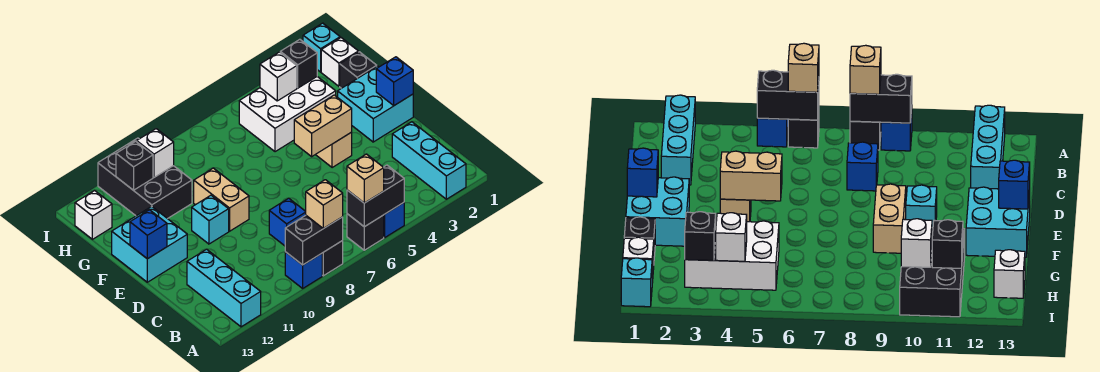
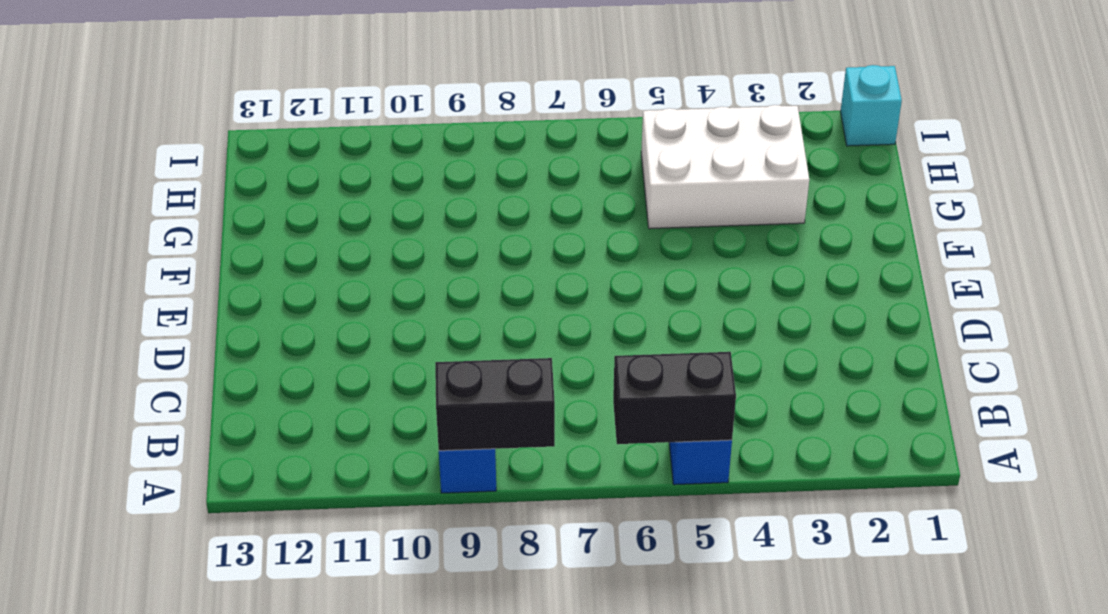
none -> cyan brick A2:C2 level 1
none -> black brick A6 level 1
none -> black brick A8 level 1

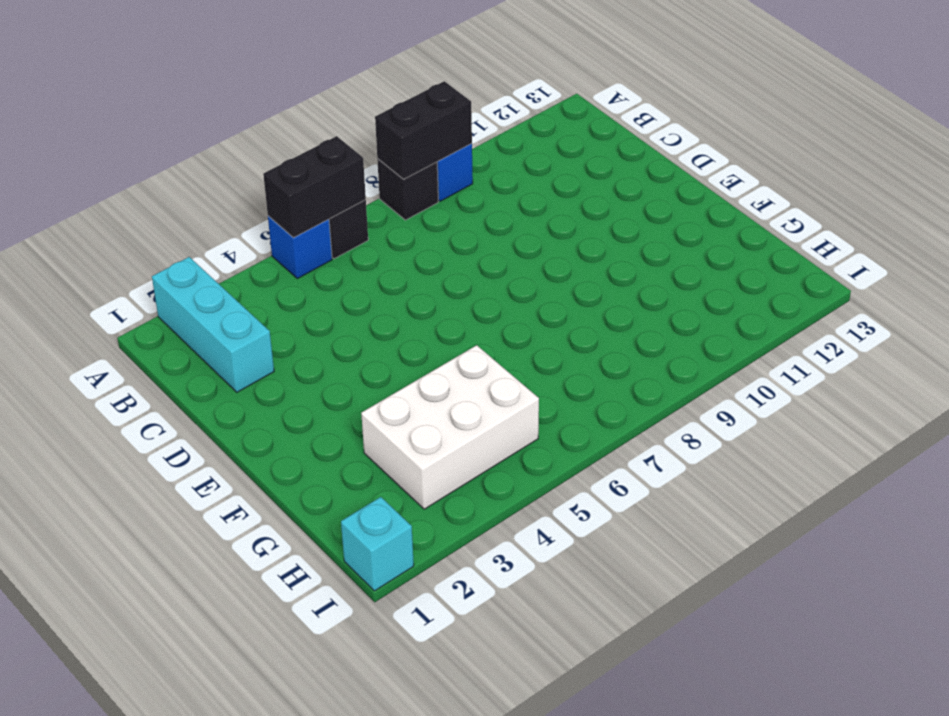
none -> cyan brick A12:C12 level 1
none -> blue brick C8 level 1
none -> cyan brick E1:F2 level 1

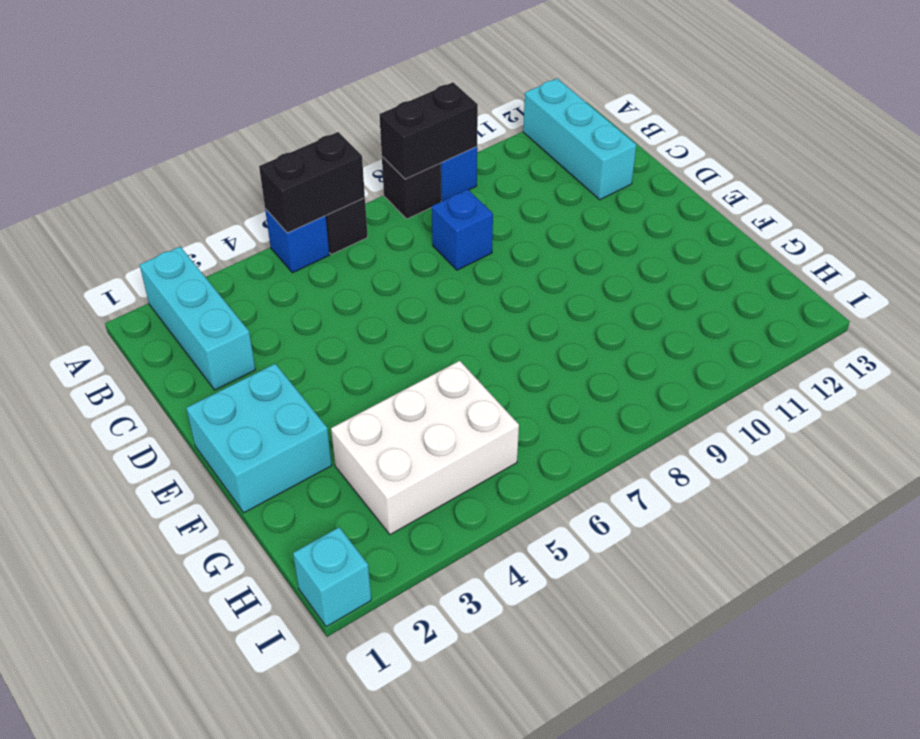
none -> tan brick E4 level 1
none -> tan brick E9:F9 level 1
none -> cyan brick E10 level 1

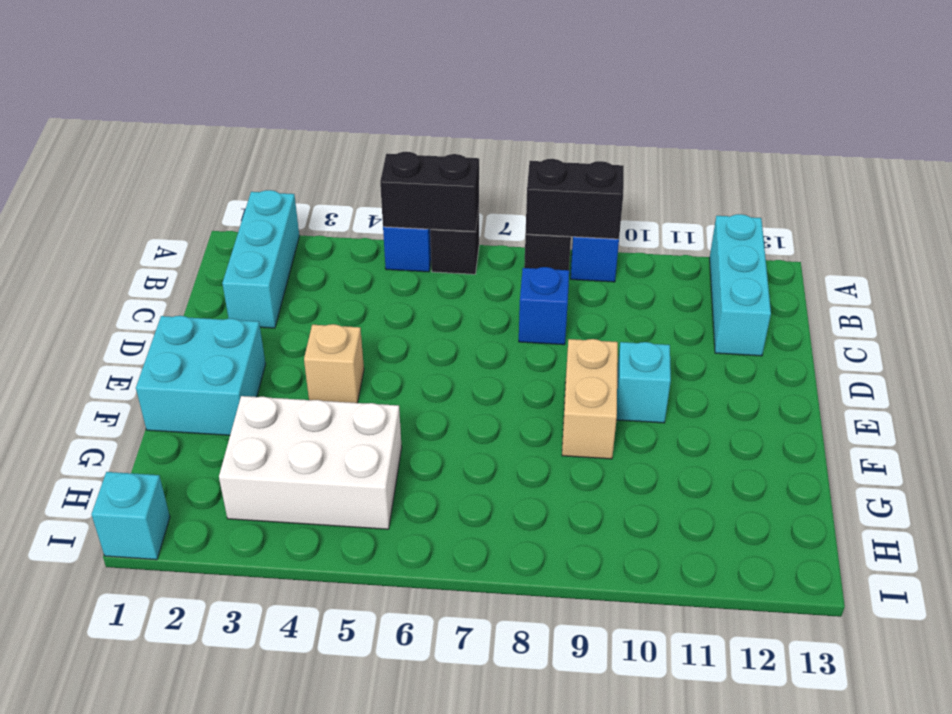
none -> cyan brick E12:F13 level 1
none -> black brick G1 level 1
none -> black brick G10:I11 level 1

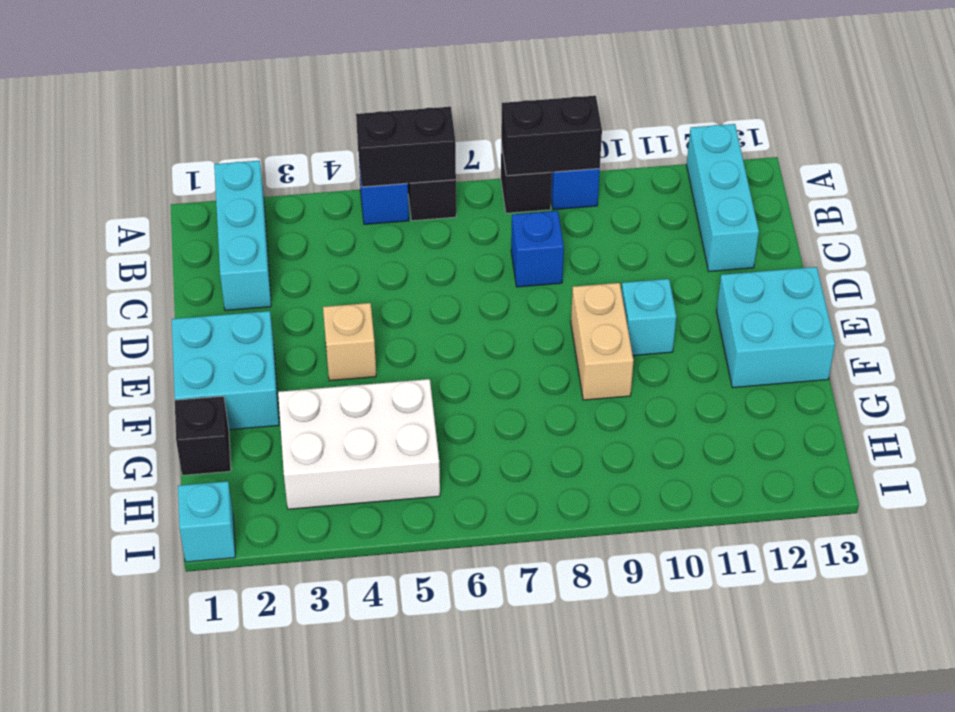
none -> black brick G10:I11 level 1
none -> white brick H1 level 1
none -> white brick H13 level 1

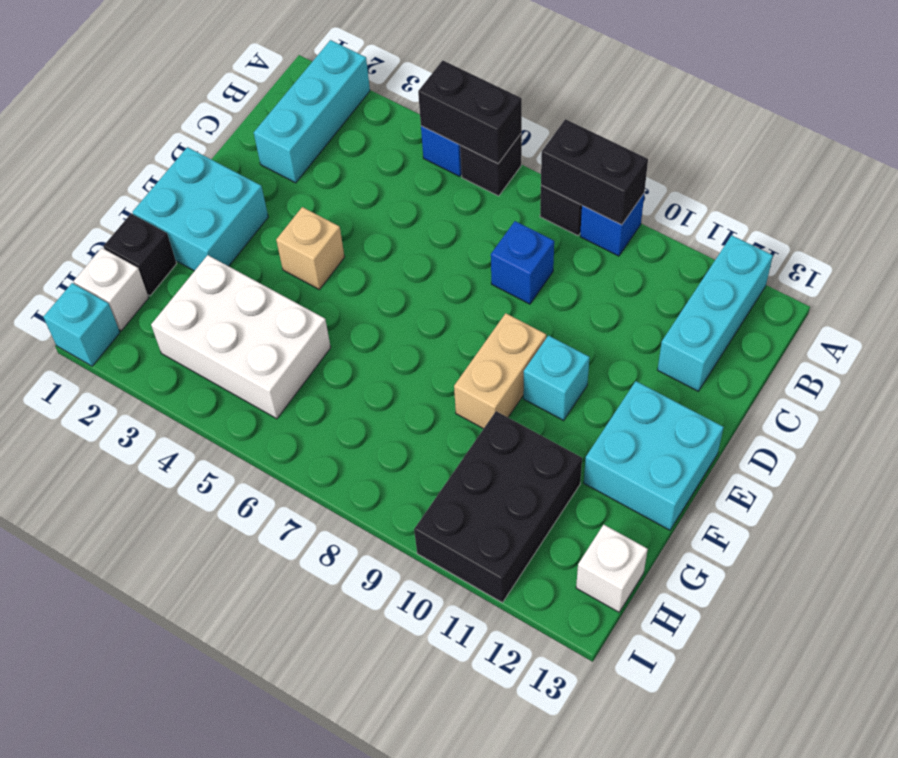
none -> blue brick E1 level 2
none -> tan brick E4:E5 level 2
none -> blue brick E13 level 2

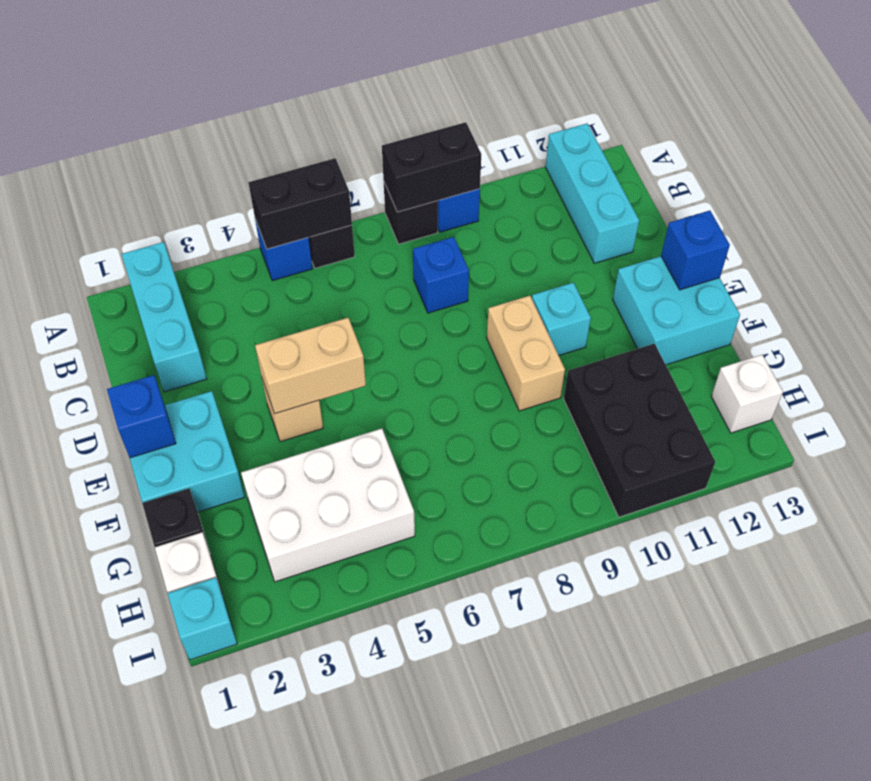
none -> black brick H3 level 2
none -> white brick H4 level 2
none -> white brick H10 level 2

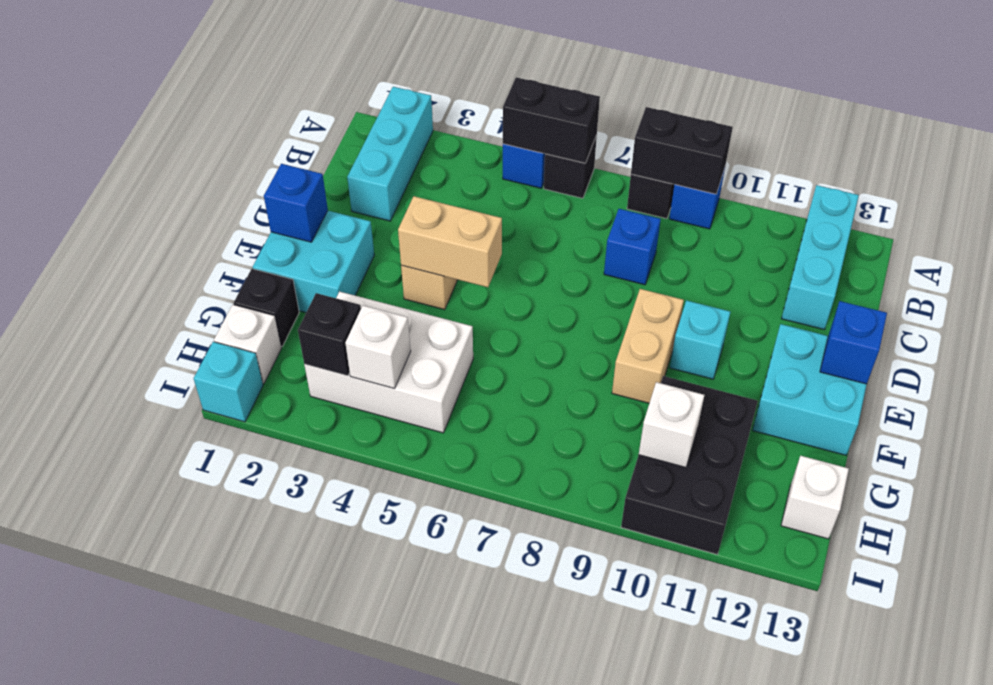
none -> black brick H11 level 2
none -> tan brick A6 level 3
none -> tan brick A8 level 3

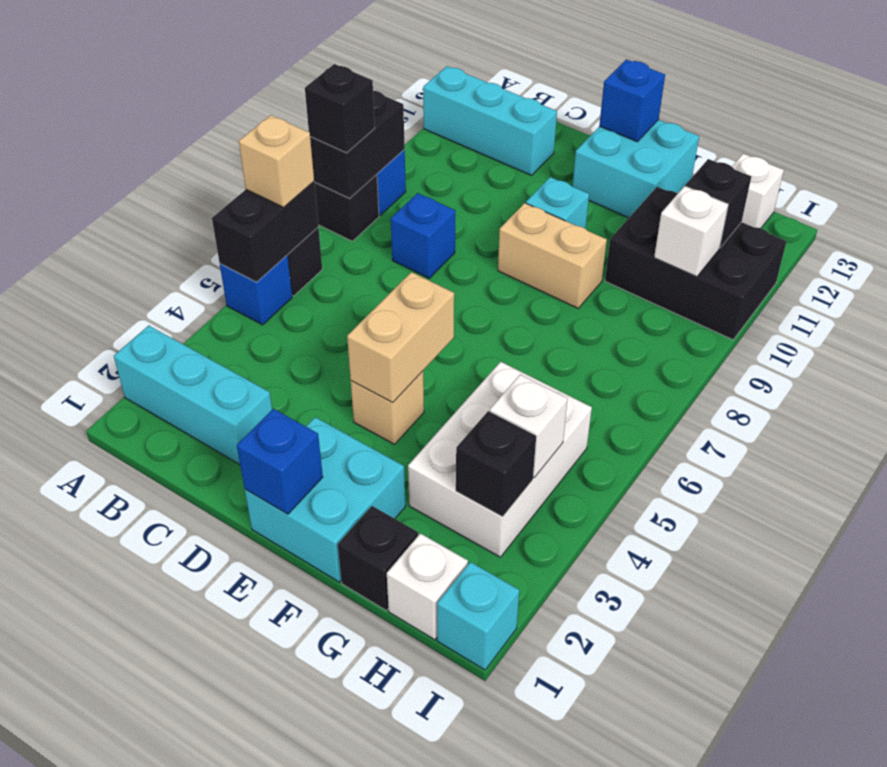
black brick A8 level 3 -> tan brick A8 level 3

